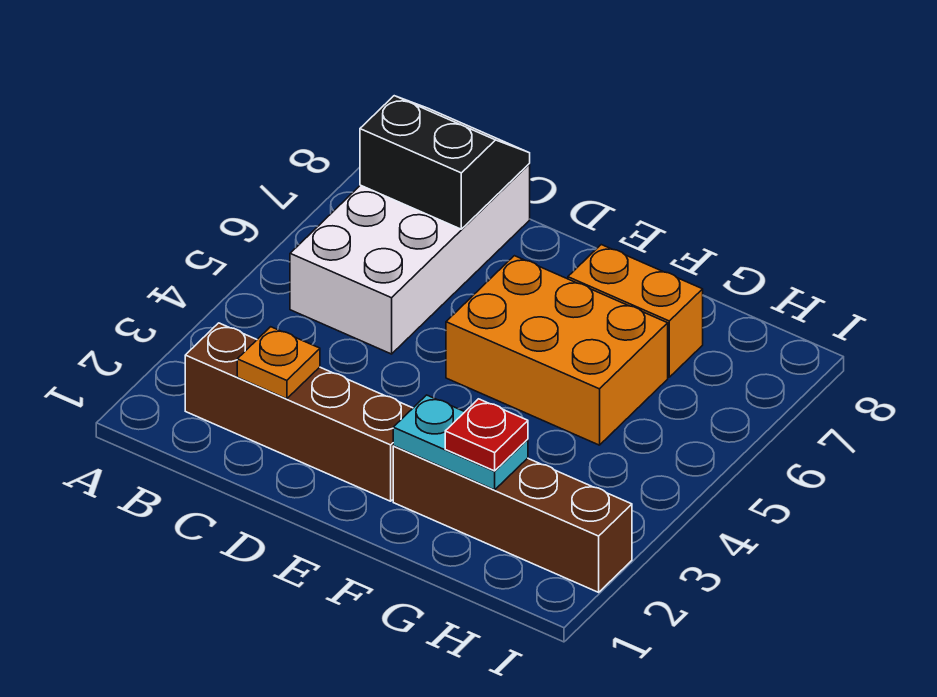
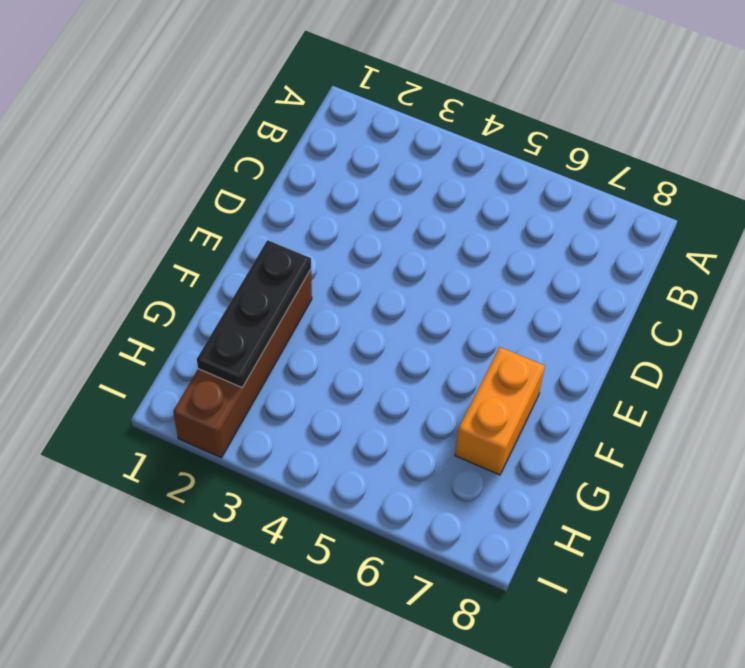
black plate F2:H2 level 2 -> cyan plate F2:G2 level 2
none -> brown brick B2:E2 level 1
none -> white brick B5:C8 level 1

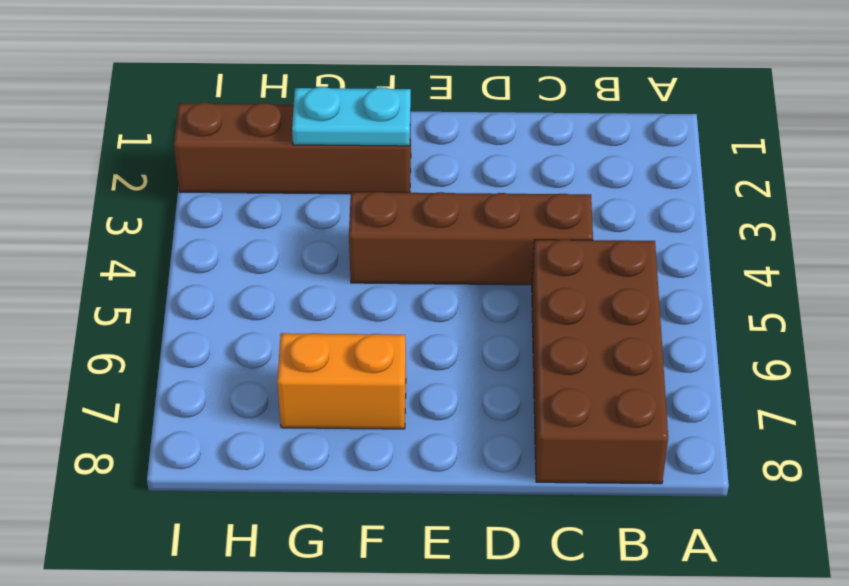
brown brick B5:C8 level 1 -> white brick B5:C8 level 1
brown brick C4:F4 level 1 -> brown brick B2:E2 level 1
none -> orange brick E5:G6 level 1
none -> black slope B7:C8 level 2 top 7

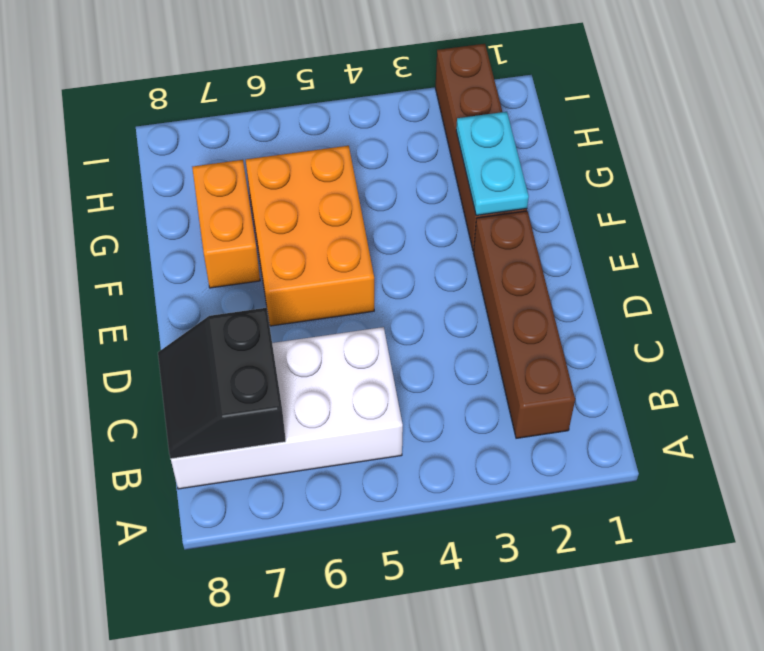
none -> orange plate C2 level 2
none -> red plate G2 level 3

